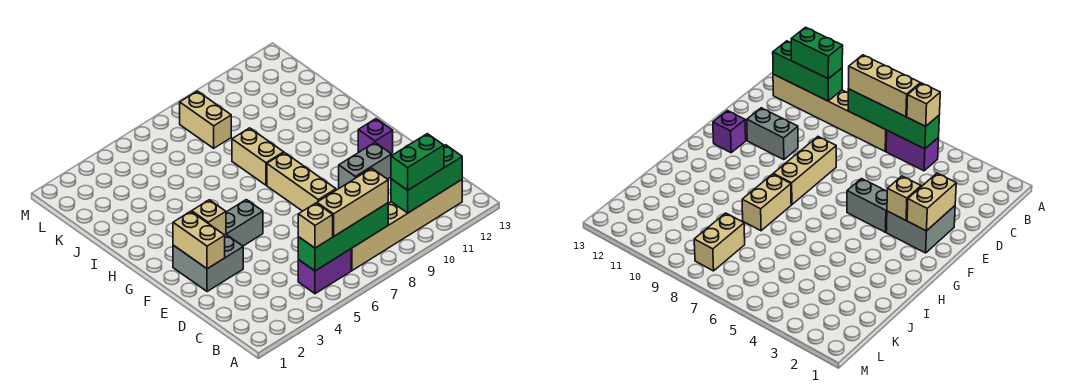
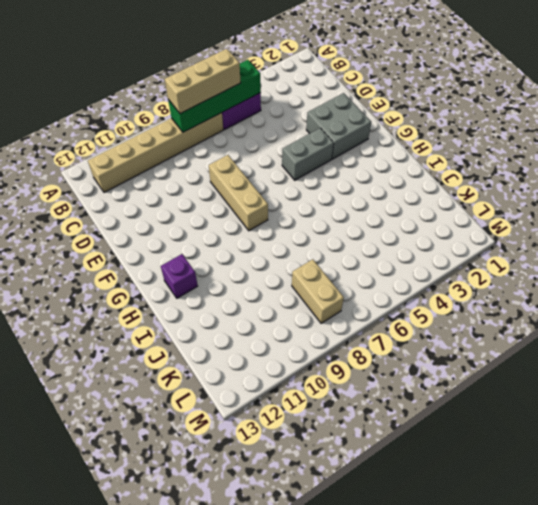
purple brick H12 level 1 -> purple brick F12 level 1
none -> grey brick E10:E11 level 1
none -> tan brick H8:I8 level 1
none -> green brick B10:B12 level 2

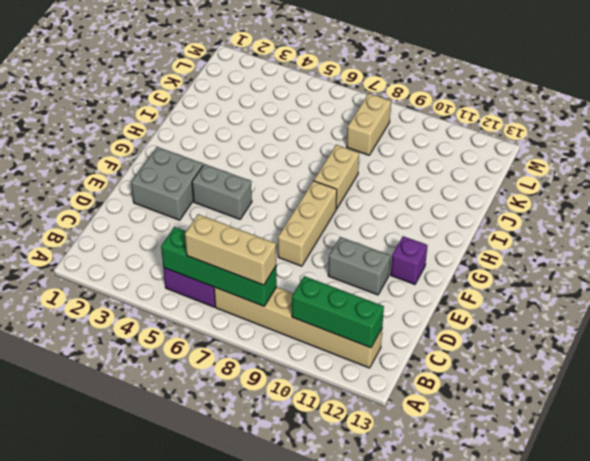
none -> tan brick E2:F2 level 2
none -> tan brick F3 level 2
none -> tan brick B5 level 3

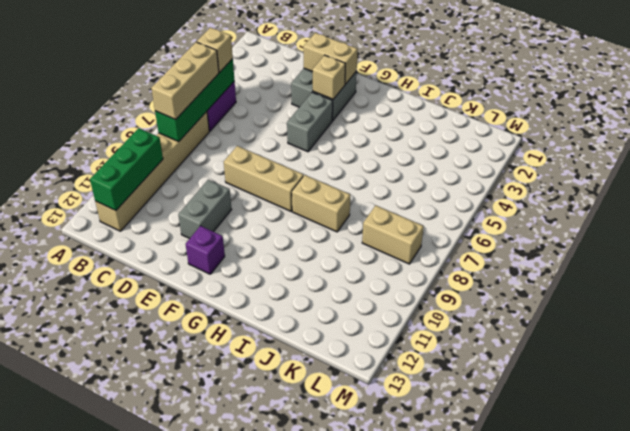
none -> green brick B10:B11 level 3

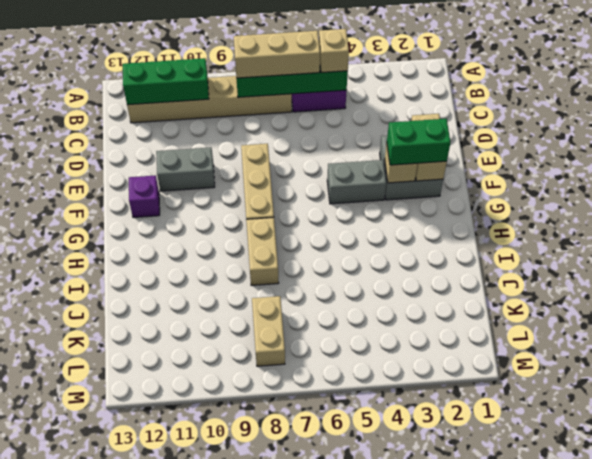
green brick F2:F3 level 3 -> green brick B10:B11 level 3

